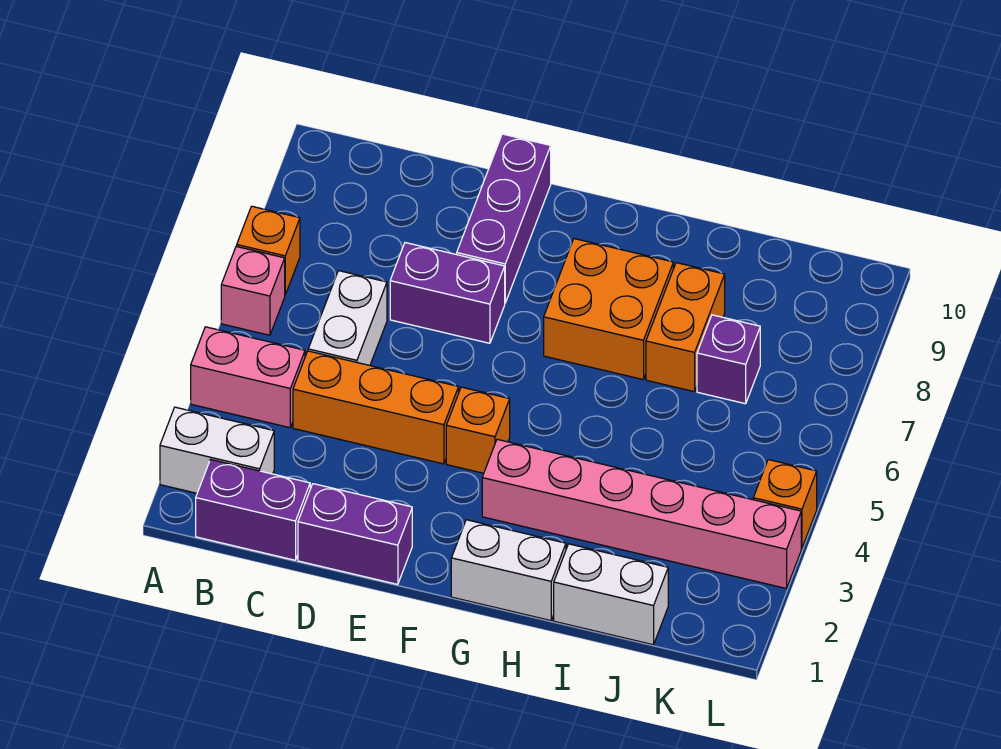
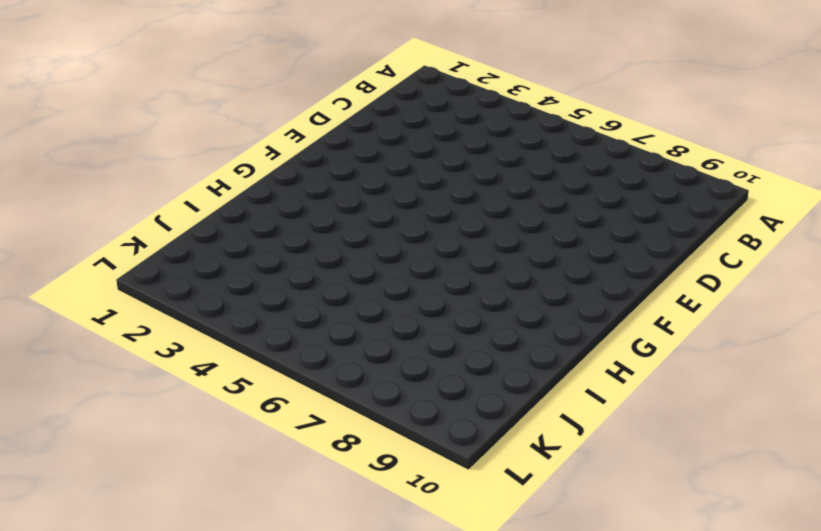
none -> white brick A2:B2 level 1
none -> pink brick A4:B4 level 1
none -> pink brick A6 level 1

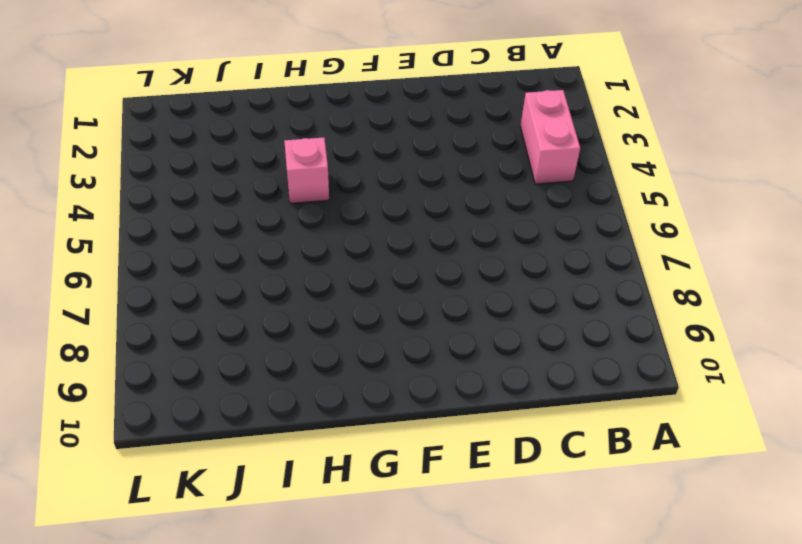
pink brick B3:B4 level 1 -> pink brick A4:B4 level 1
pink brick H4 level 1 -> pink brick A6 level 1
none -> white brick A2:B2 level 1
none -> orange brick A7 level 1
none -> purple brick B1:C1 level 1

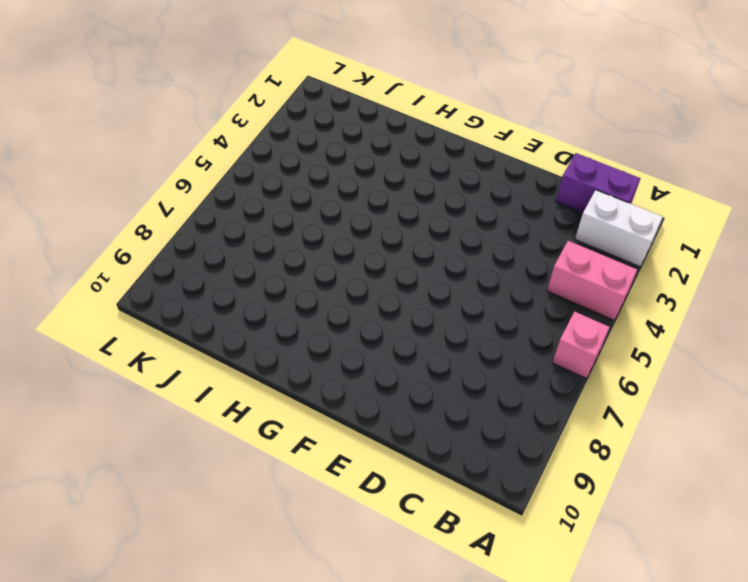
none -> orange brick A7 level 1
none -> orange brick C4:E4 level 1
none -> white brick C5:C6 level 1

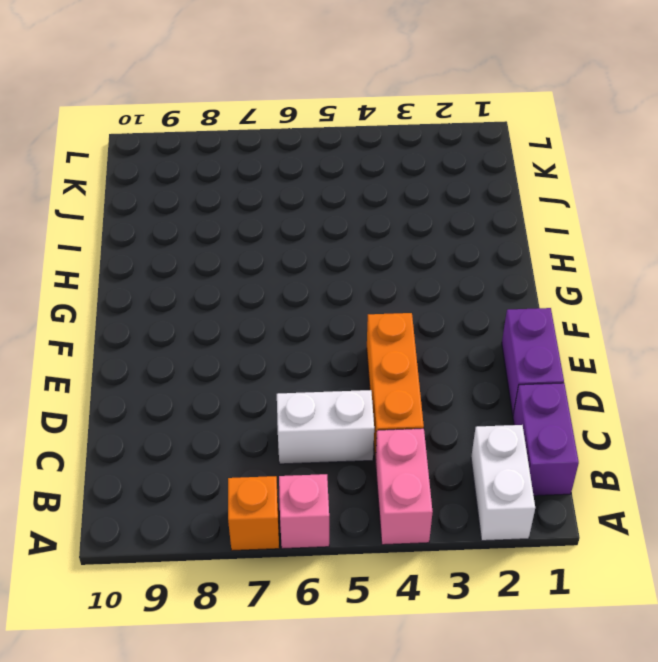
none -> purple brick D7:E7 level 1
none -> purple brick E8:E10 level 1
none -> orange brick F4 level 1

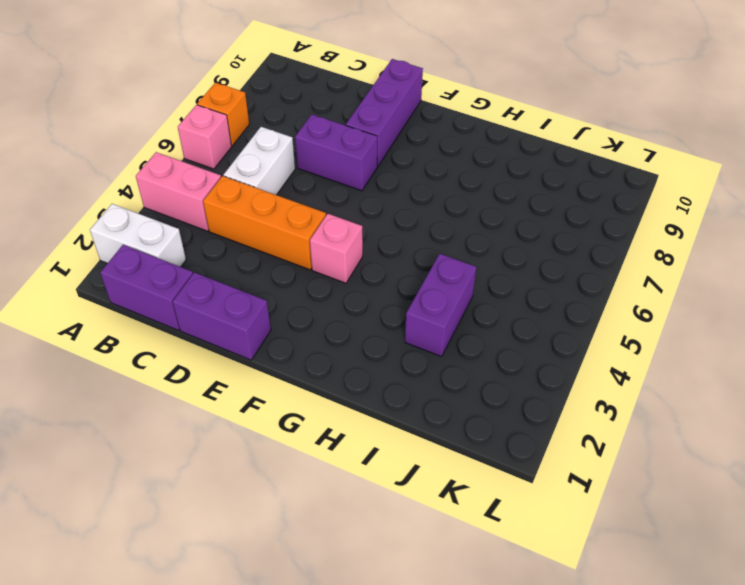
pink brick F4 level 1 -> orange brick F4 level 1
purple brick I3:I4 level 1 -> pink brick G3:L3 level 1
none -> white brick G1:H1 level 1
none -> orange brick G7:H8 level 1
none -> white brick I1:J1 level 1

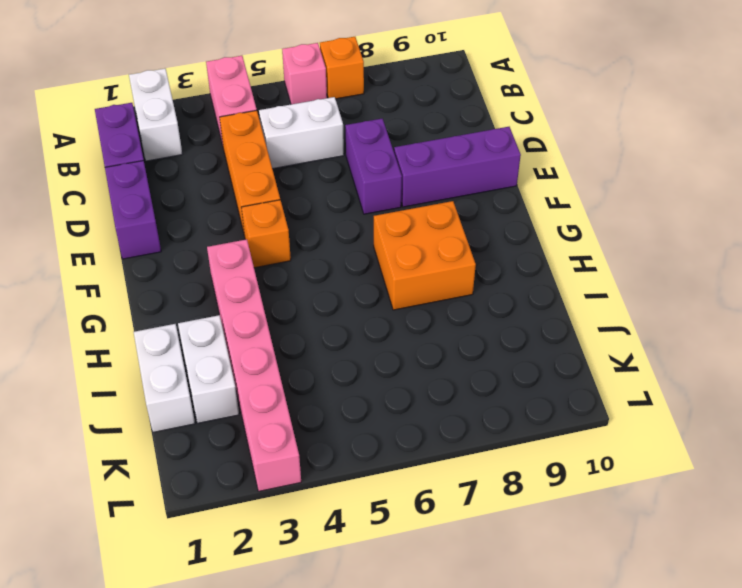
white brick I2:J2 level 1 -> white brick G1:H1 level 1
none -> orange brick I7:I8 level 1
none -> purple brick J7 level 1
none -> orange brick L4 level 1

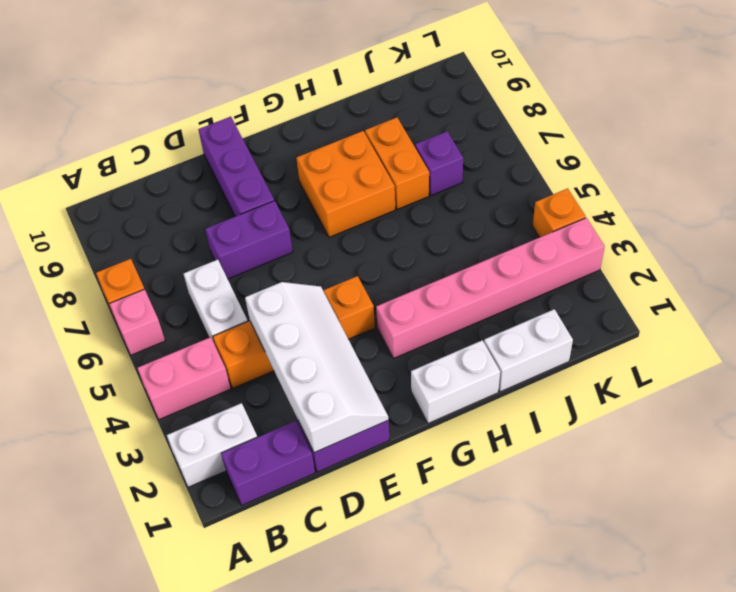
white slope D1:E4 level 2 top D -> none

